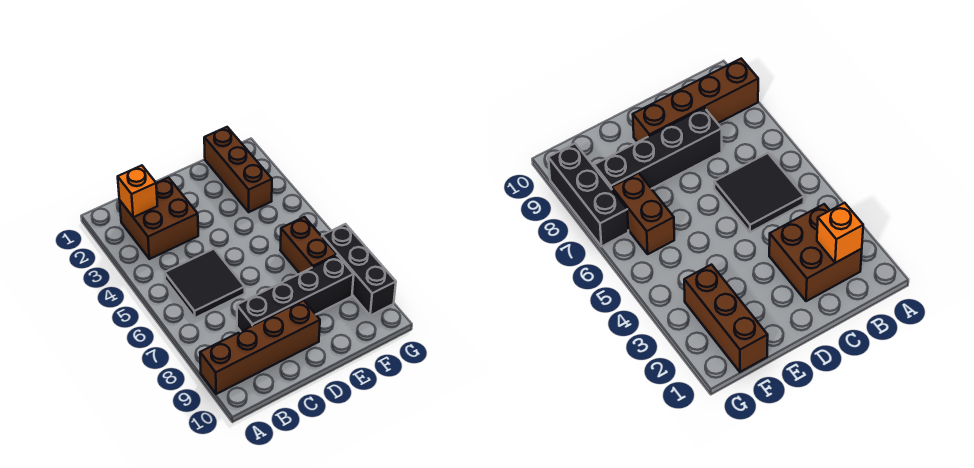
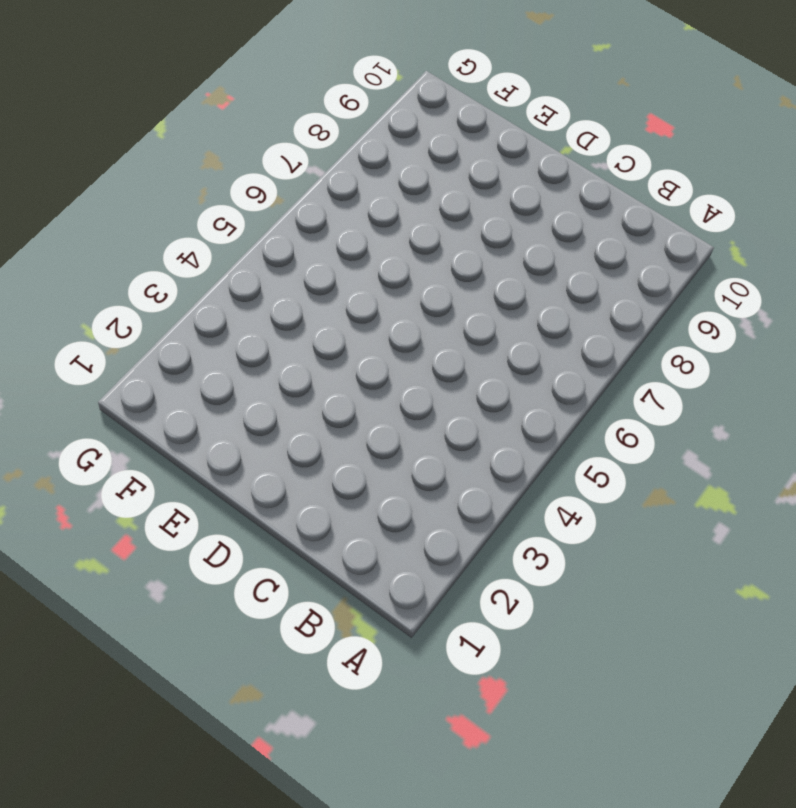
none -> brown brick A9:D9 level 1
none -> brown brick B2:C3 level 1

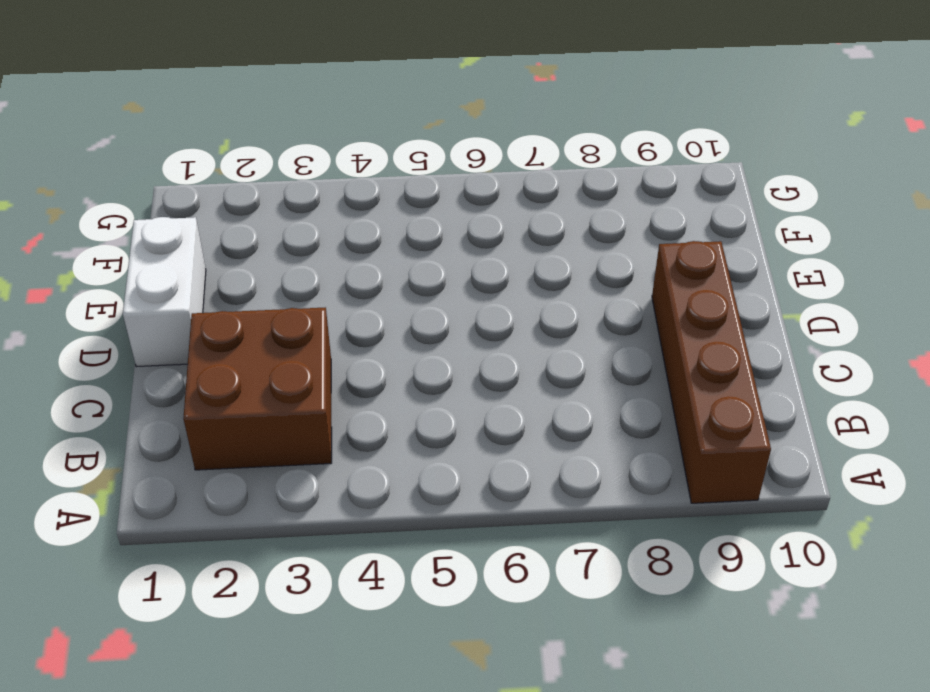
white brick D1:E1 level 1 -> none
none -> black tile B5:C6 level 1
none -> black brick C8:F8 level 1

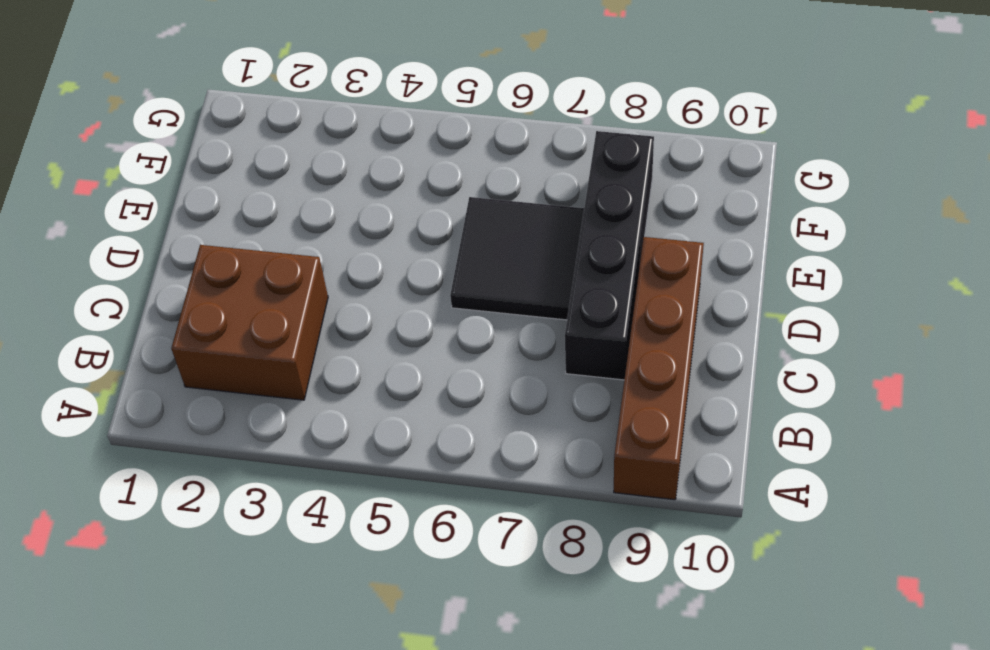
black tile D6:E7 level 1 -> black tile B5:C6 level 1
none -> brown brick F1:F3 level 1
none -> brown brick F6:F7 level 1

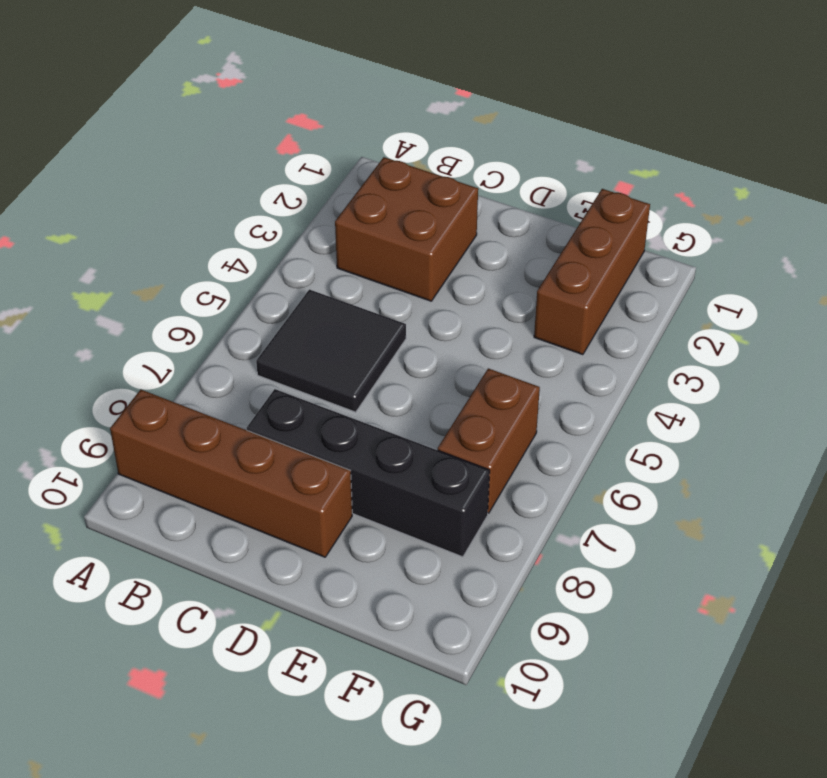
none -> black brick G7:G9 level 1
none -> orange brick B2 level 2

